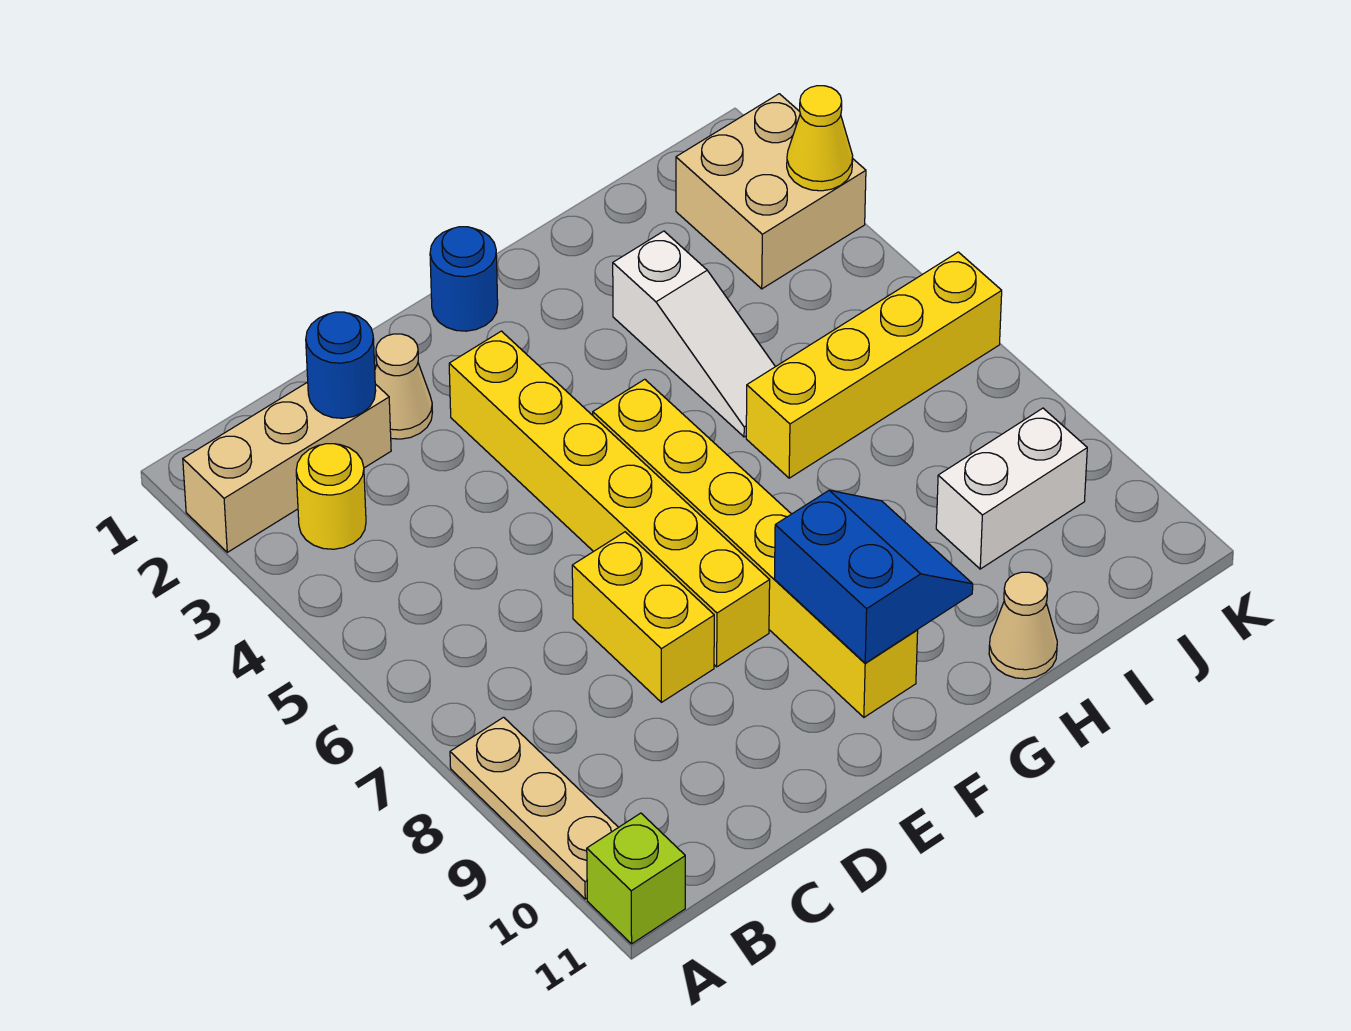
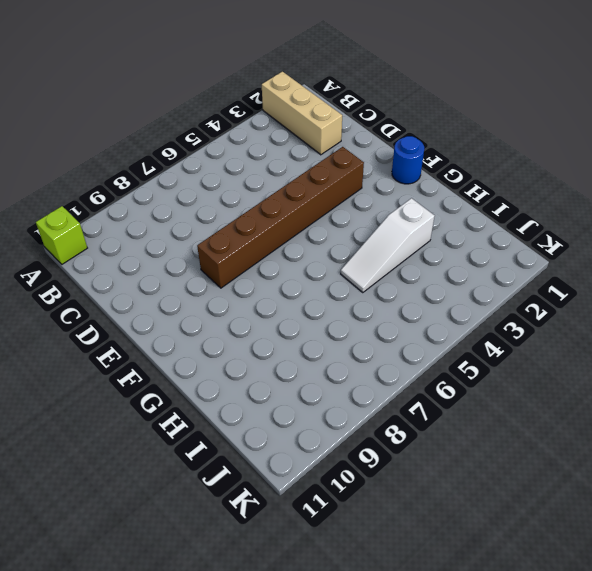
brown brick E3:E8 level 1 -> yellow brick E3:E8 level 1
none -> tan plate A8:A10 level 1
none -> yellow round brick B3 level 1
none -> tan cone D2 level 1

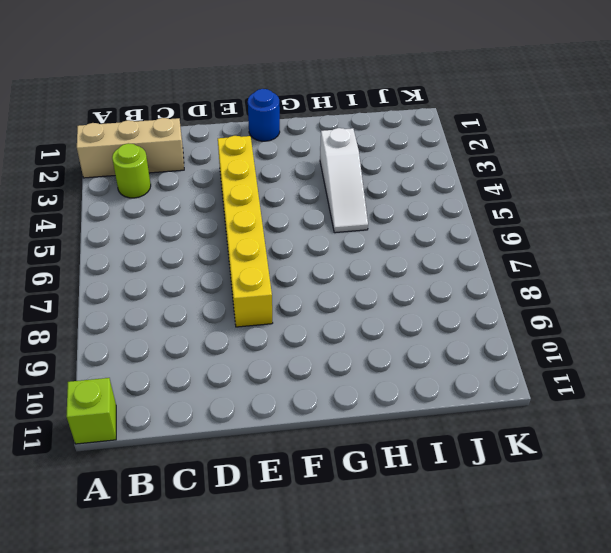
lime round brick B3 level 1 -> yellow round brick B3 level 1
none -> tan plate A8:A10 level 1
none -> tan cone D2 level 1
none -> yellow brick D7:D8 level 1

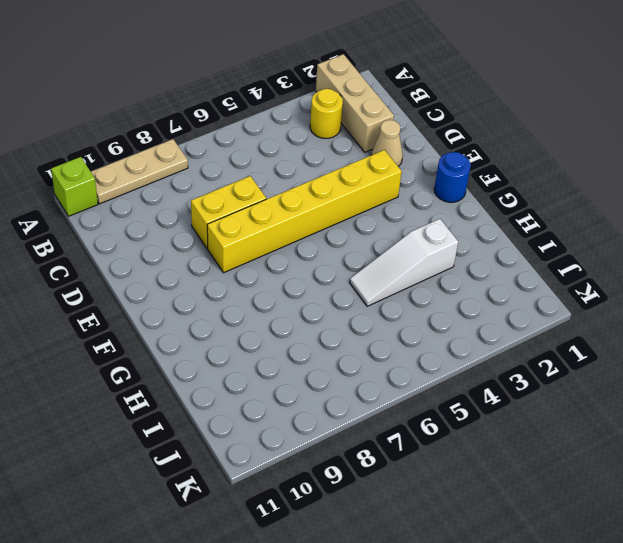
none -> yellow brick F5:F10 level 1
none -> yellow brick H6:K6 level 1
none -> tan cone H11 level 1

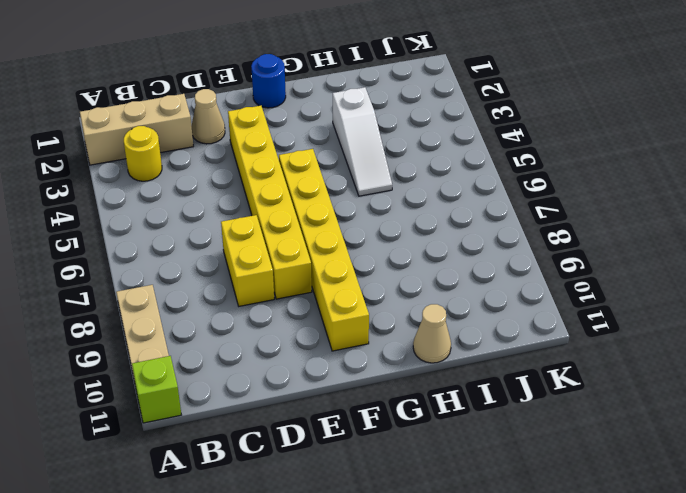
none -> yellow brick H6:K6 level 1
none -> white brick I9:J9 level 1
none -> tan brick J2:K3 level 1

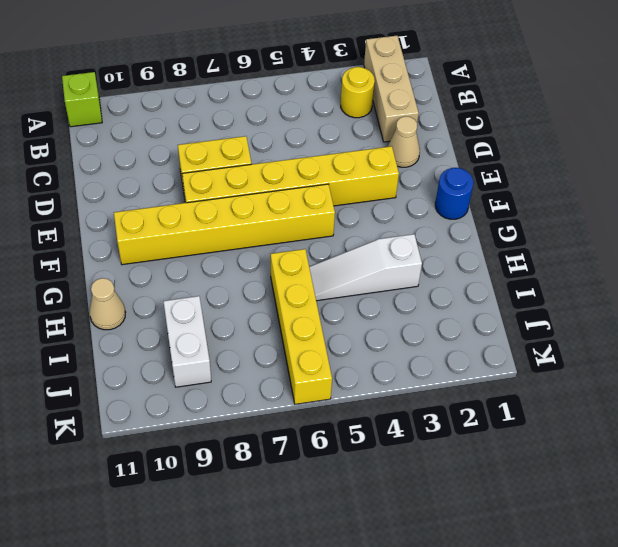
none -> tan plate A8:A10 level 1
none -> tan brick J2:K3 level 1
none -> blue round brick C2 level 2

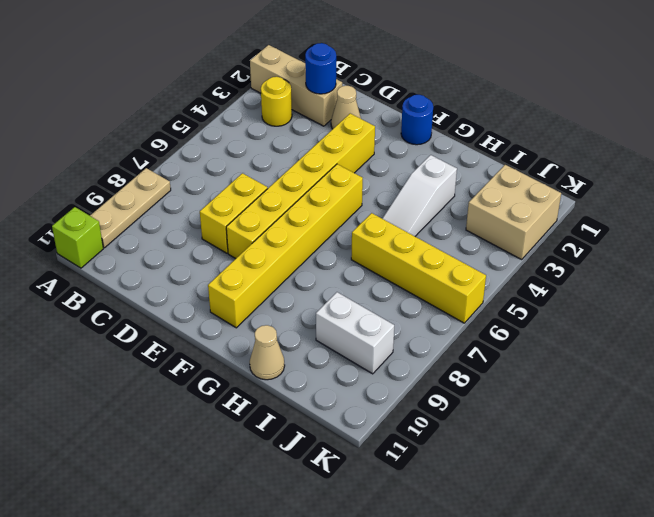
none -> blue slope F9:G10 level 2 top F
none -> yellow cone K3 level 2

